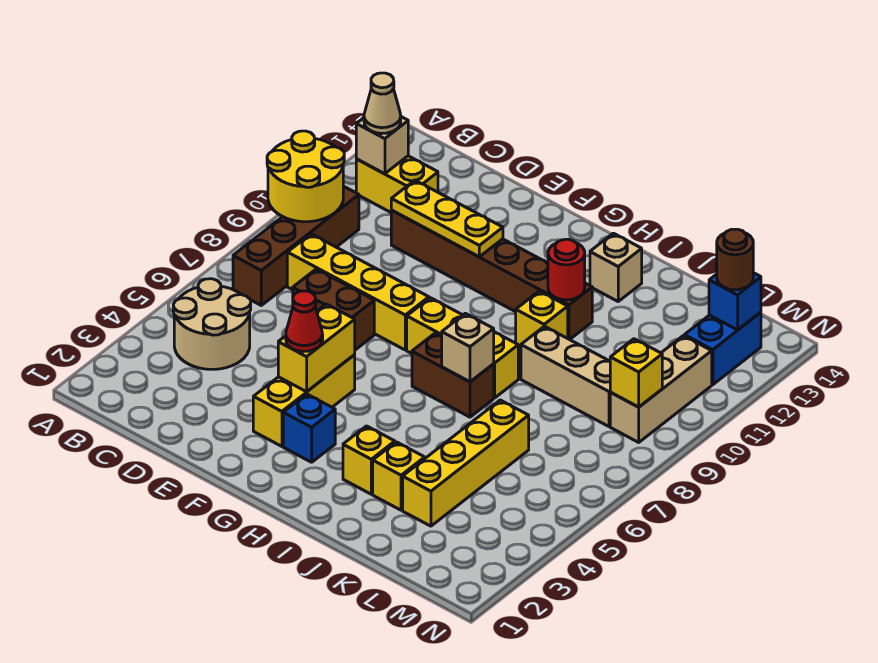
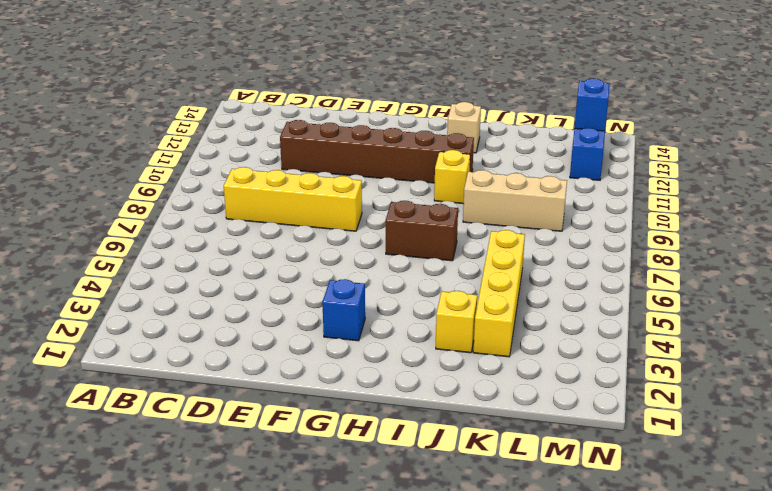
none -> tan round brick B4:C5 level 1
none -> brown brick B7:B10 level 1
none -> yellow brick B12:C12 level 1

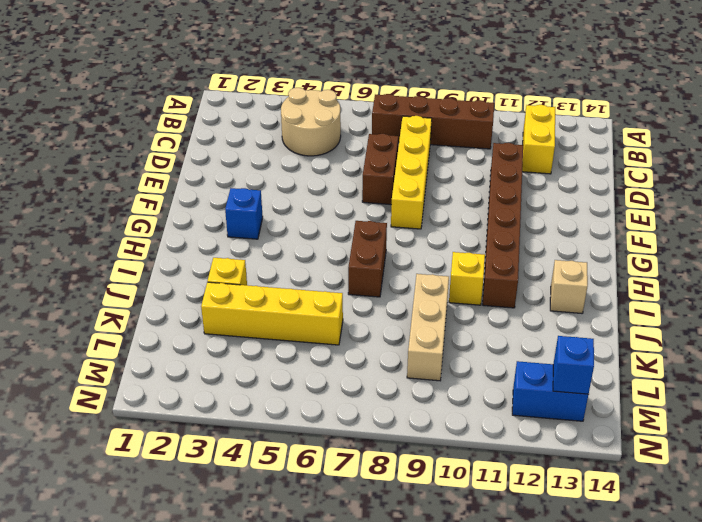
none -> yellow brick F3:F5 level 1
none -> yellow brick G8:I8 level 1
none -> yellow brick I3 level 1

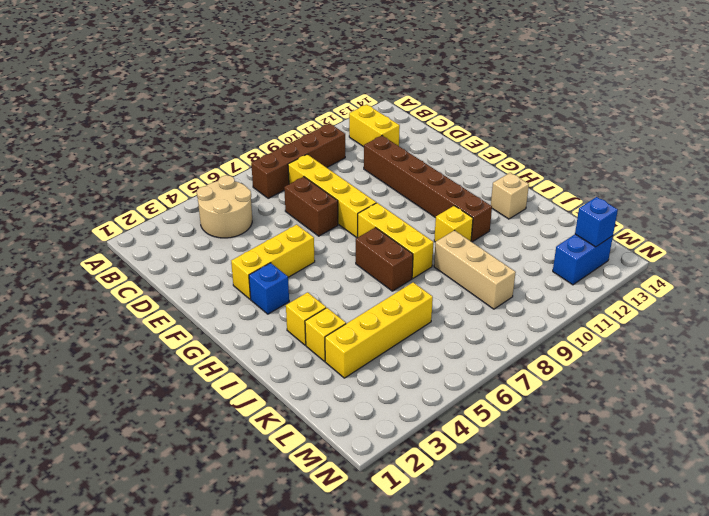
none -> tan brick M9:M11 level 1
none -> yellow round brick A9:B10 level 2
none -> tan brick B12 level 2

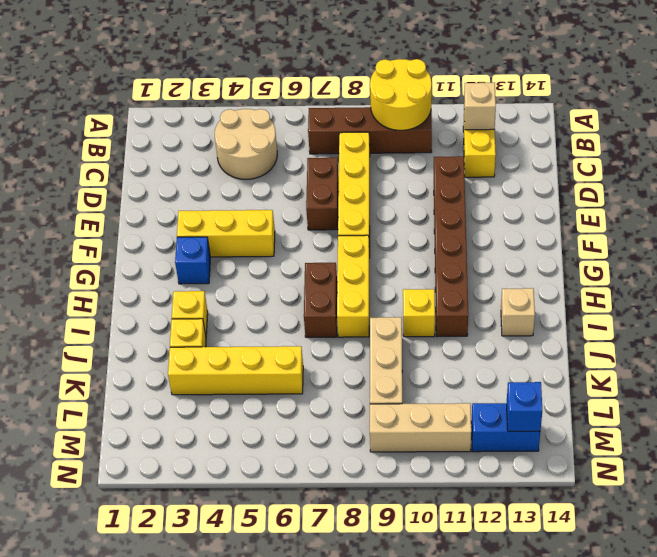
none -> yellow plate D11:F11 level 2
none -> yellow brick F4:F5 level 2
none -> tan brick I7 level 2

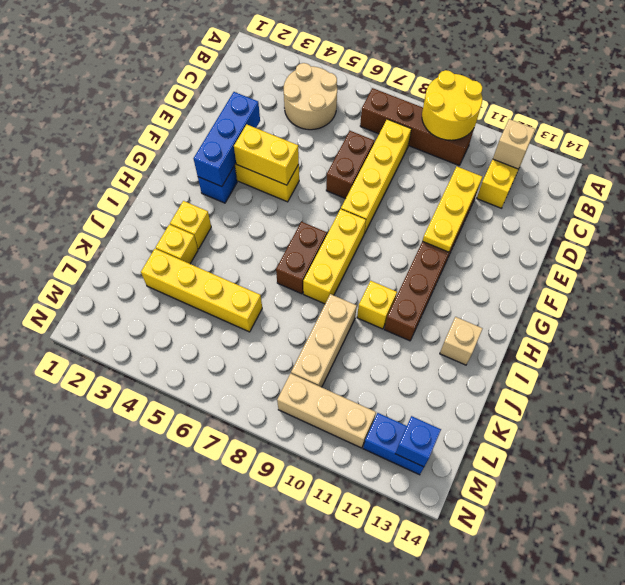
blue brick E3:G3 level 2 -> none
none -> tan brick I7 level 2
none -> red round brick I11 level 2
none -> yellow brick M9 level 2

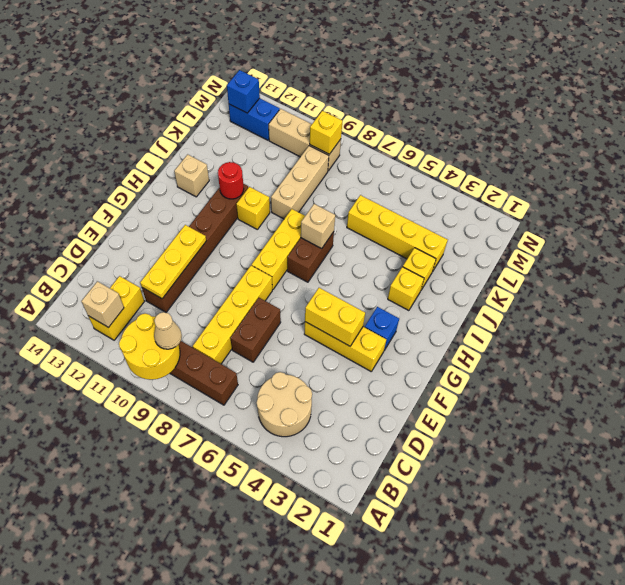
tan cone B9 level 3 -> tan cone B12 level 3
none -> red cone F4 level 3
none -> brown round brick M13 level 3

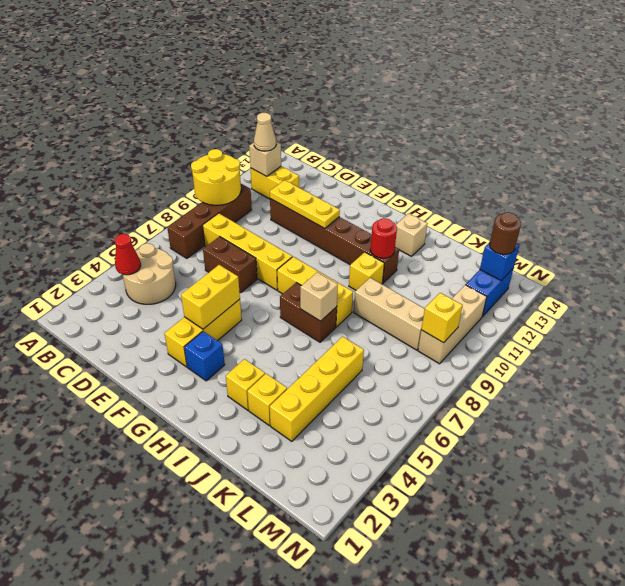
red cone B4 level 2 -> red cone F4 level 3

